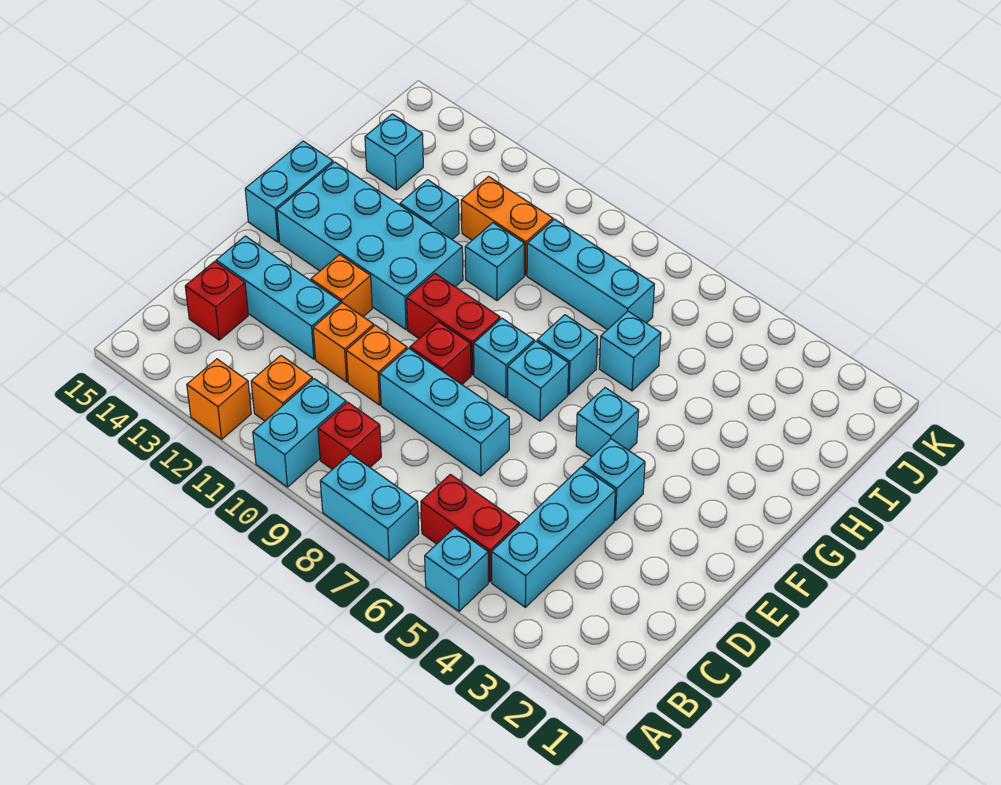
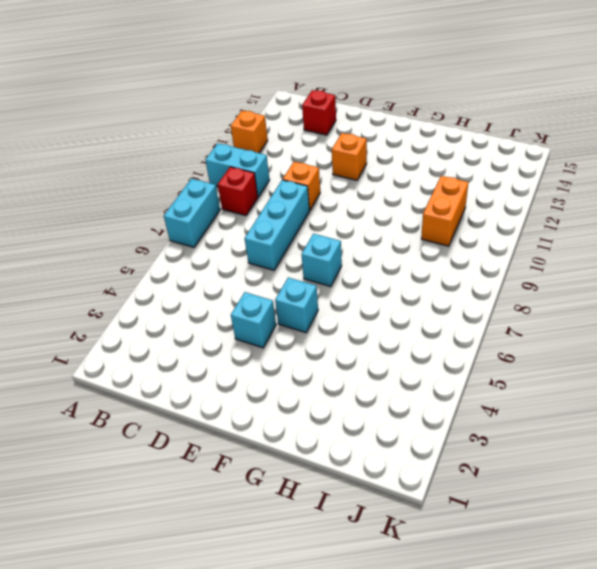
none -> cyan brick A5 level 1
none -> cyan brick B4:D4 level 1
none -> red brick B5:B6 level 1

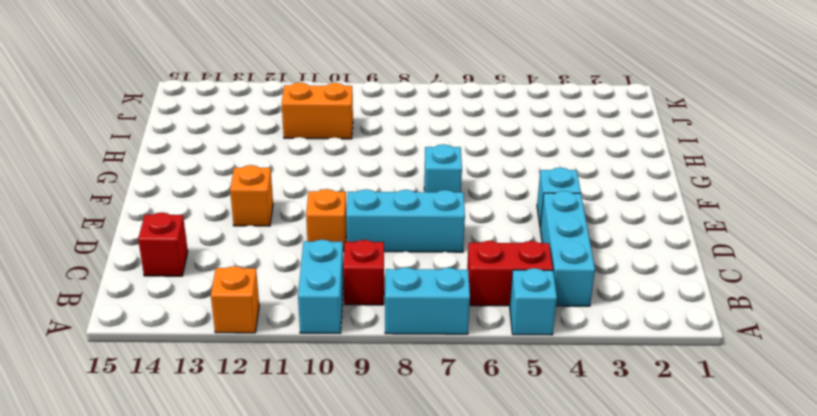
none -> orange brick B11 level 1
none -> orange brick D11 level 1
none -> cyan brick D12:D14 level 1

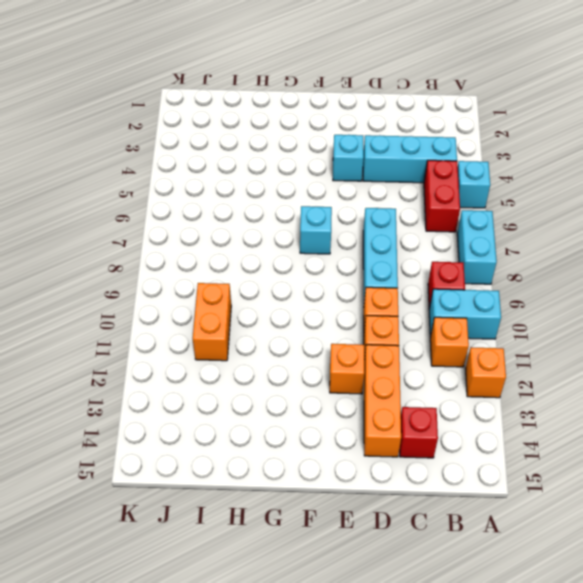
orange brick D12:D14 level 1 -> cyan brick D12:D14 level 1
none -> red brick E9 level 1
none -> cyan brick F5 level 1
none -> cyan brick F8 level 1

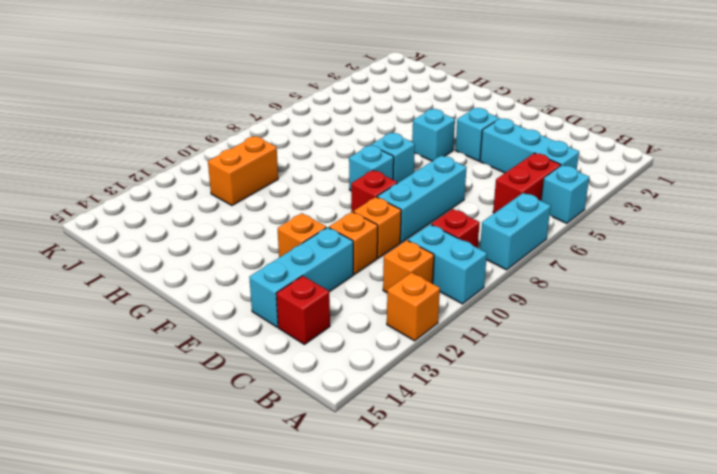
none -> red brick F9:F10 level 1
none -> cyan brick F11:G14 level 1
none -> cyan brick F15:G15 level 1

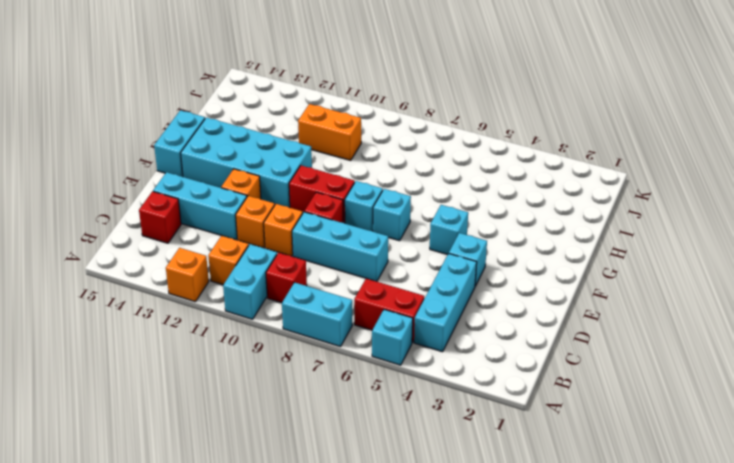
none -> cyan brick G7 level 1
none -> cyan brick H6 level 1
none -> cyan brick H10 level 1

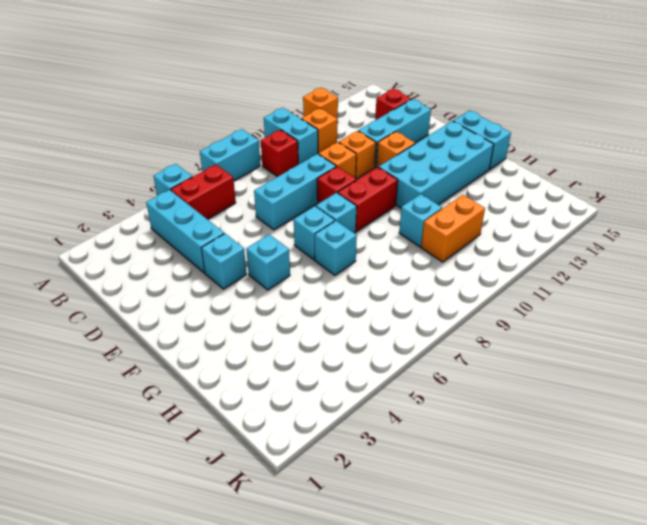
none -> cyan brick H6 level 1
none -> cyan brick H12 level 1
none -> cyan brick I7:I9 level 1

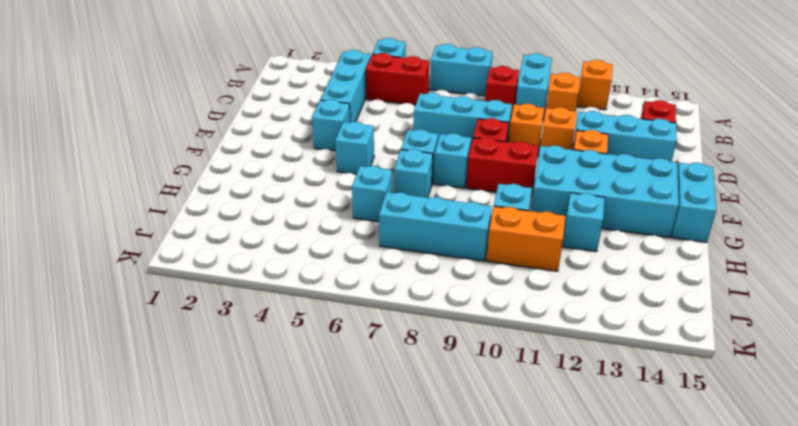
none -> cyan brick I14 level 1

